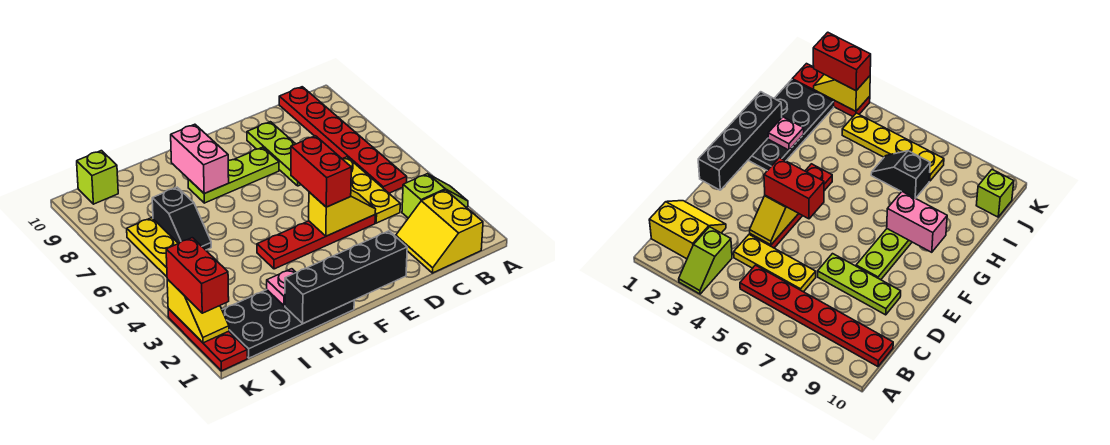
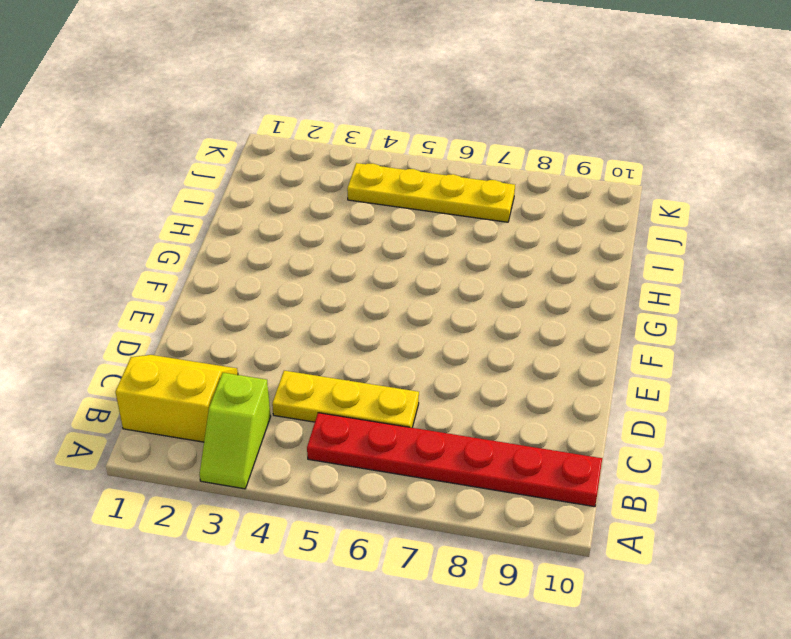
none -> red plate D4:G4 level 1
none -> lime plate D7:D9 level 1
none -> lime plate E8:G8 level 1

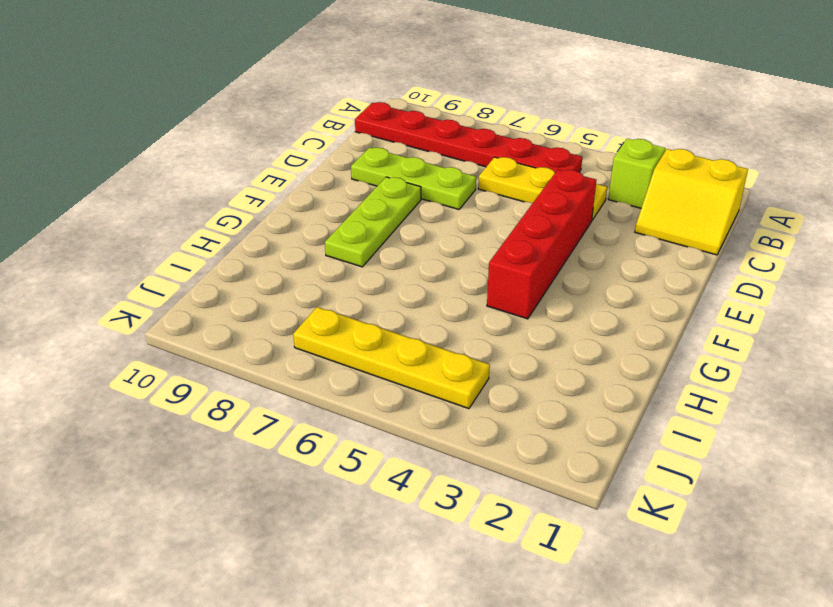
red brick D4:G4 level 1 -> red plate D4:G4 level 1
none -> black plate G1:J2 level 1
none -> black slope I6:I7 level 1 top 7
none -> lime brick J10 level 1

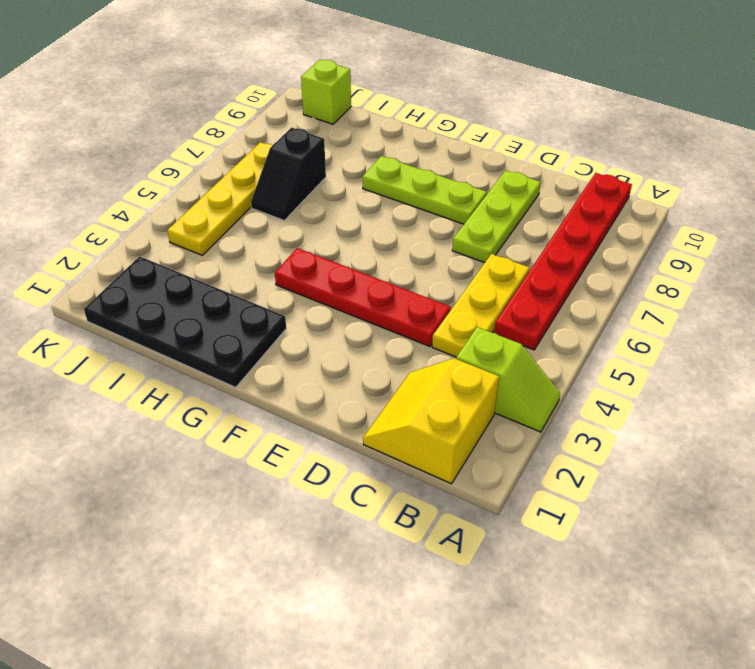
none -> red plate K1:K3 level 1
none -> yellow slope D4:E4 level 2 top E
none -> black brick E1:H1 level 2

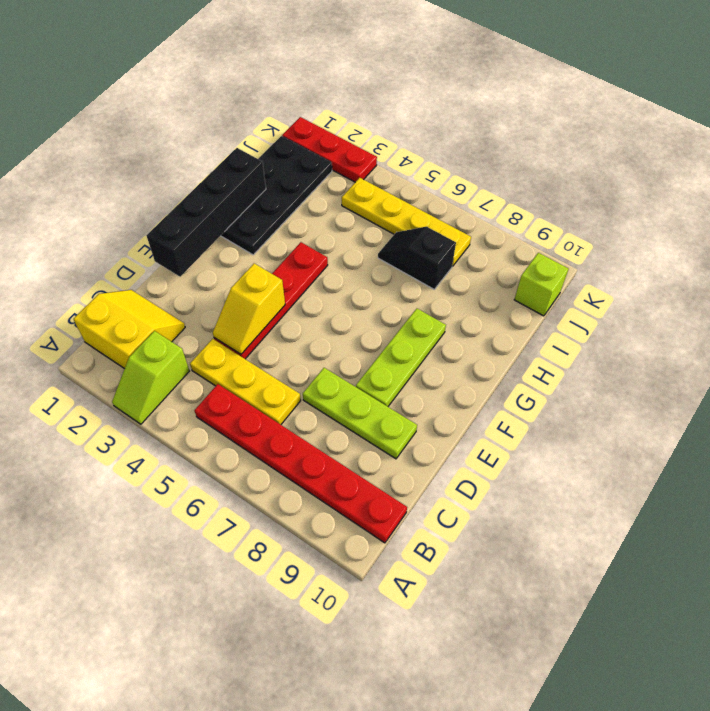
none -> pink brick G8:G9 level 2
none -> pink plate H2 level 2
none -> yellow slope K2:K3 level 2 top 3

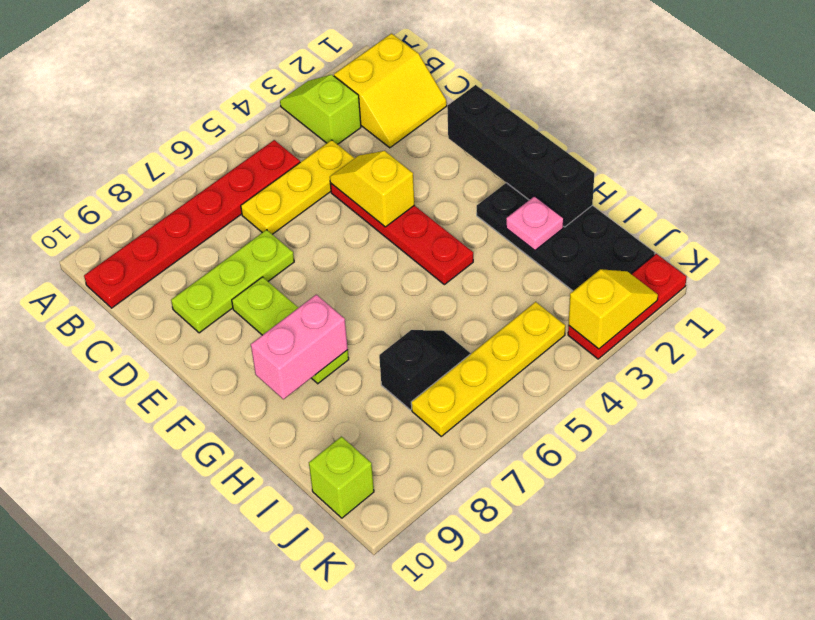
none -> red brick E4:E5 level 3
none -> red brick K2:K3 level 3

